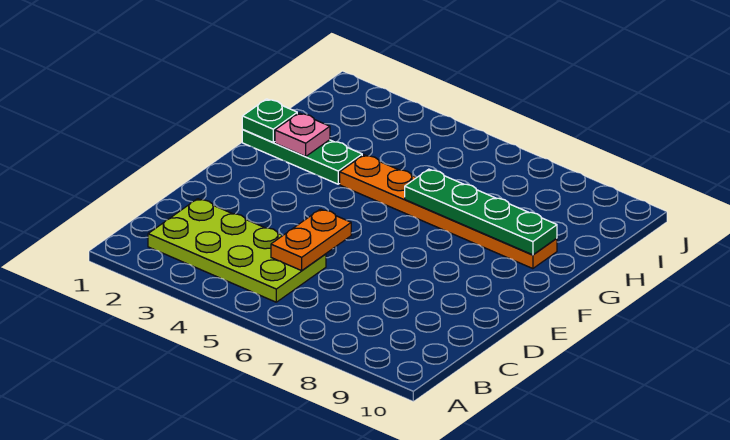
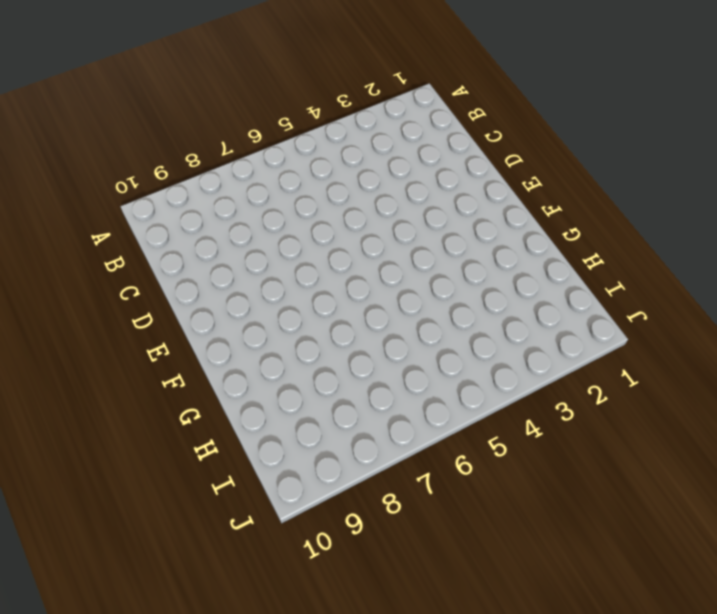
none -> lime plate B2:C5 level 1
none -> green plate G1:G3 level 1

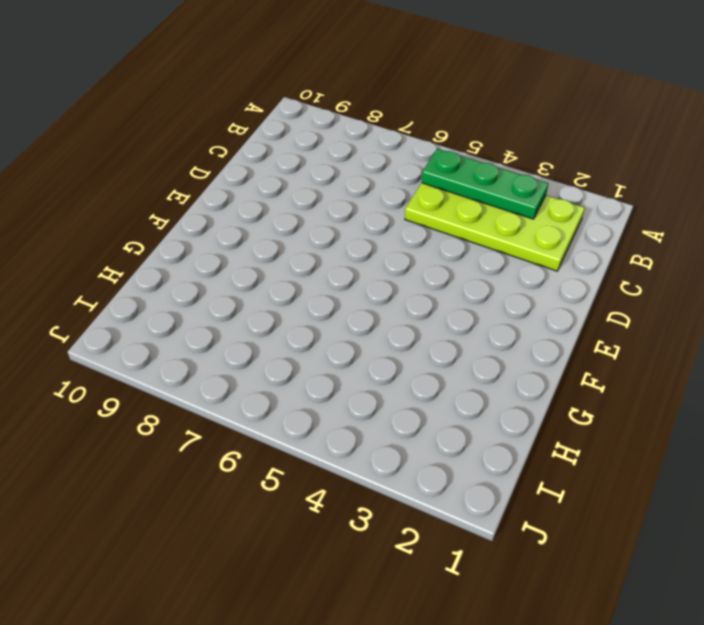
green plate B3:B5 level 2 -> green plate G1:G3 level 1
none -> orange plate G4:G9 level 1
none -> orange plate C5:D5 level 2

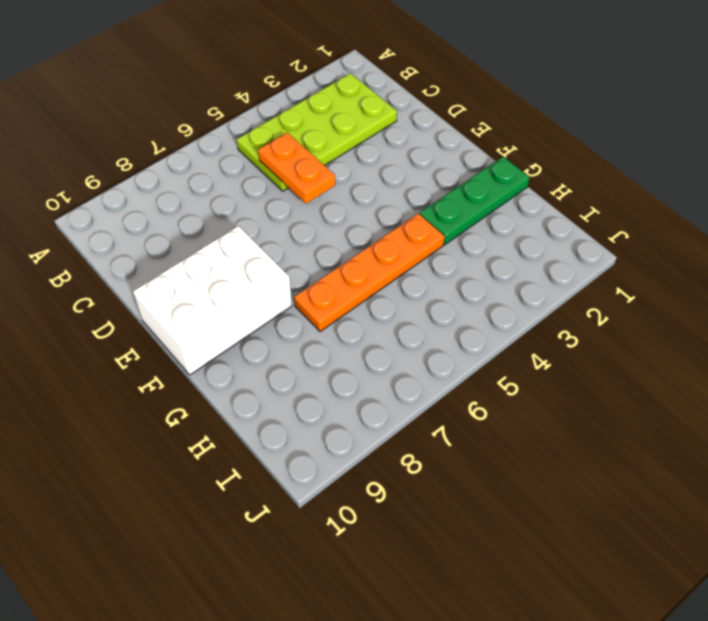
white brick E8:F10 level 1 -> none
orange plate G4:G7 level 1 -> orange plate G4:G9 level 1
none -> green plate G1 level 2
none -> pink plate G2 level 2

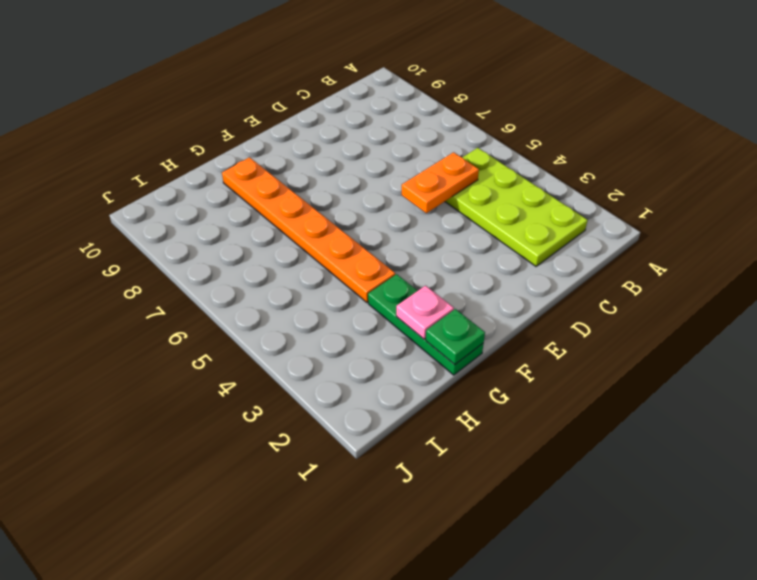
none -> green plate G6:G9 level 2

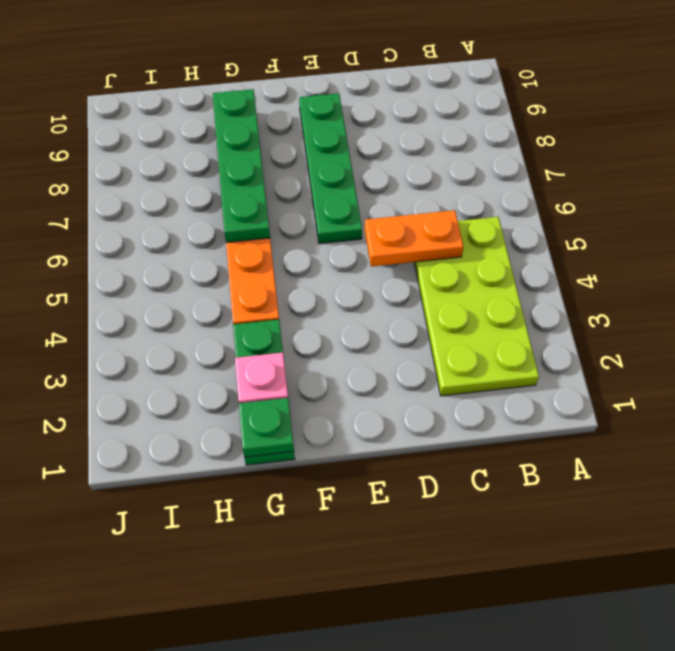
green plate E6:E9 level 1 -> none

